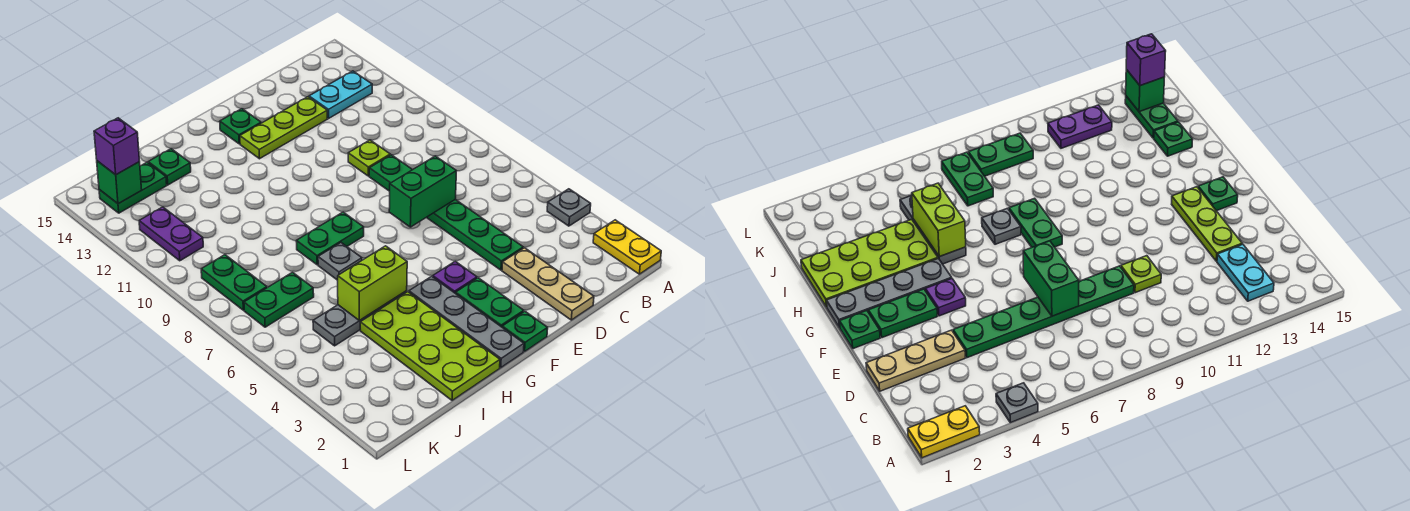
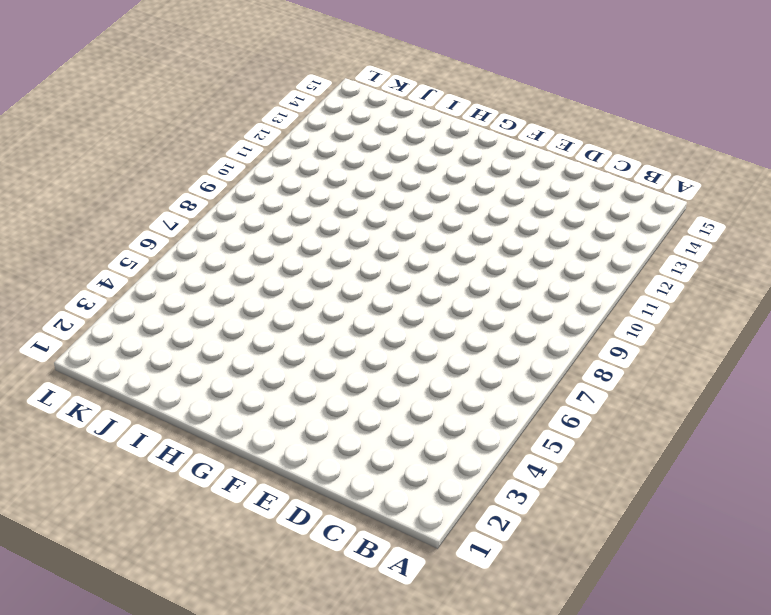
none -> yellow plate A1:A2 level 1
none -> grey plate A4 level 1
none -> cyan plate B13:C13 level 1

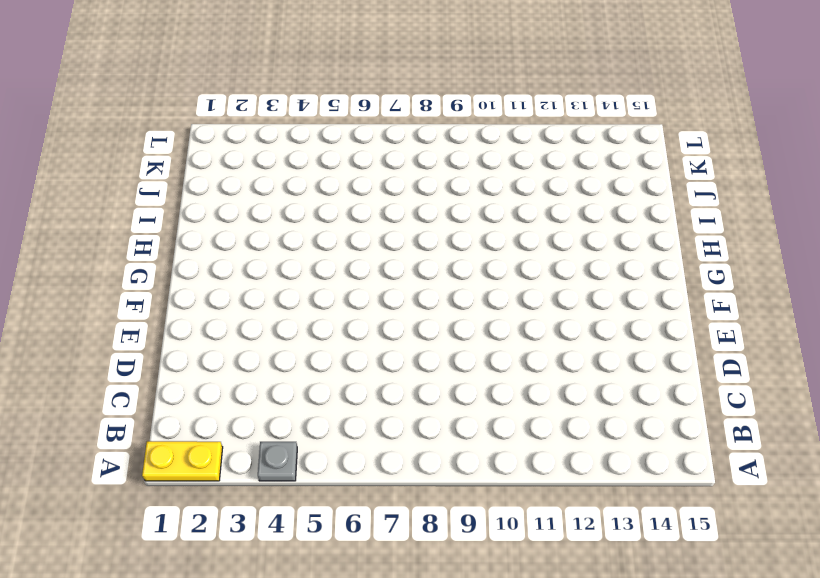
none -> cyan plate B13:C13 level 1
none -> tan plate D1:D3 level 1
none -> green plate D4:D9 level 1

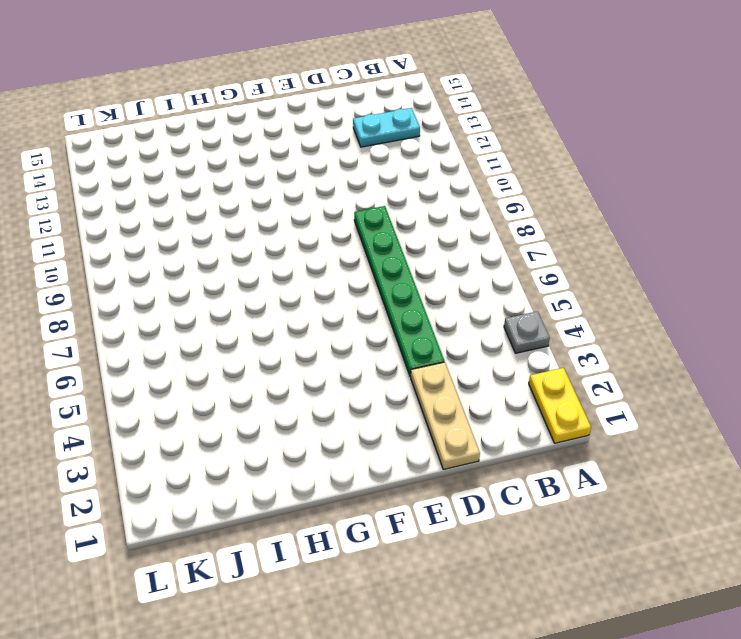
none -> lime plate D10 level 1
none -> lime plate D13:F13 level 1
none -> green plate F1 level 1

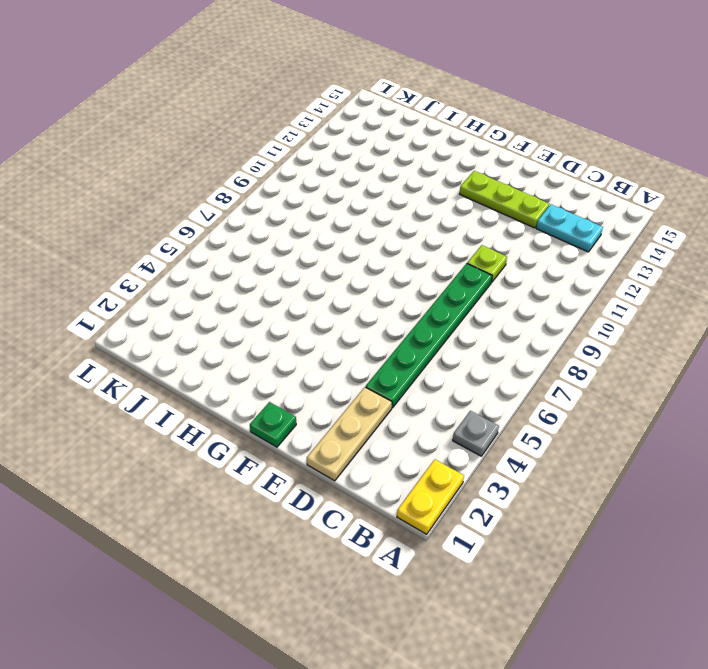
none -> green plate F2:F3 level 1
none -> purple plate F4 level 1
none -> green plate F14 level 1

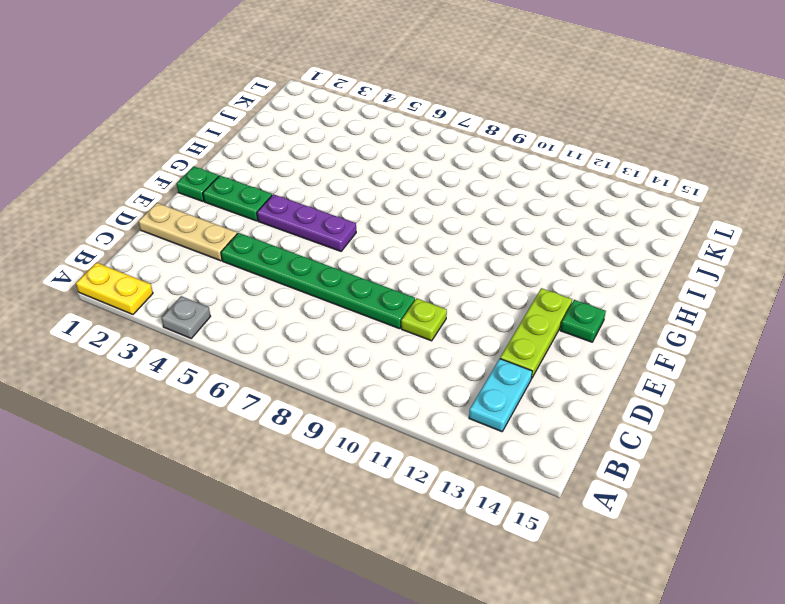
purple plate F4:F6 level 1 -> purple plate F4 level 1
none -> grey plate G1:G4 level 1
none -> green plate G8:H8 level 1
none -> lime plate H1:I4 level 1

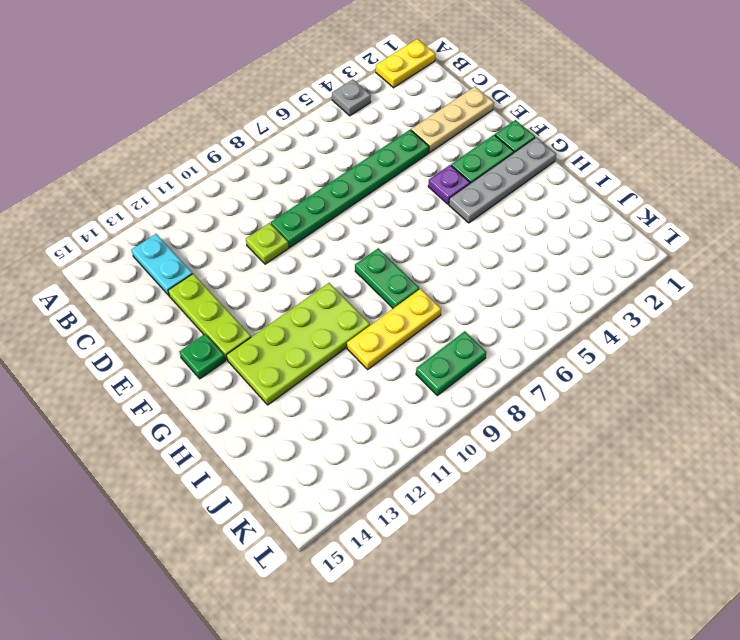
lime plate G10:H13 level 1 -> lime plate H1:I4 level 1
yellow plate I8:I10 level 1 -> none
none -> grey plate H5:J5 level 1
none -> grey plate H7 level 1
none -> green plate I14 level 1

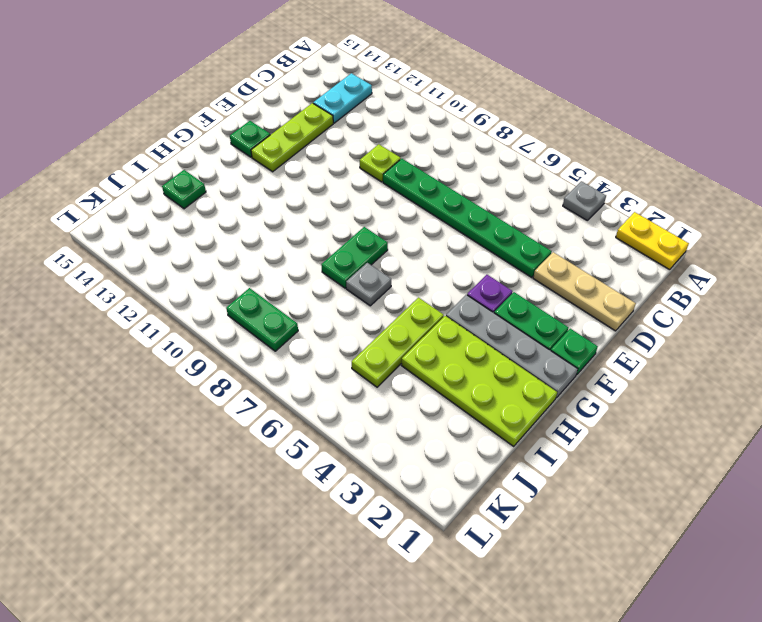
lime plate H5:J5 level 1 -> grey plate H5:J5 level 1
none -> green plate J7:K7 level 1
none -> green plate J14:K14 level 1
none -> purple plate K11:K12 level 1

